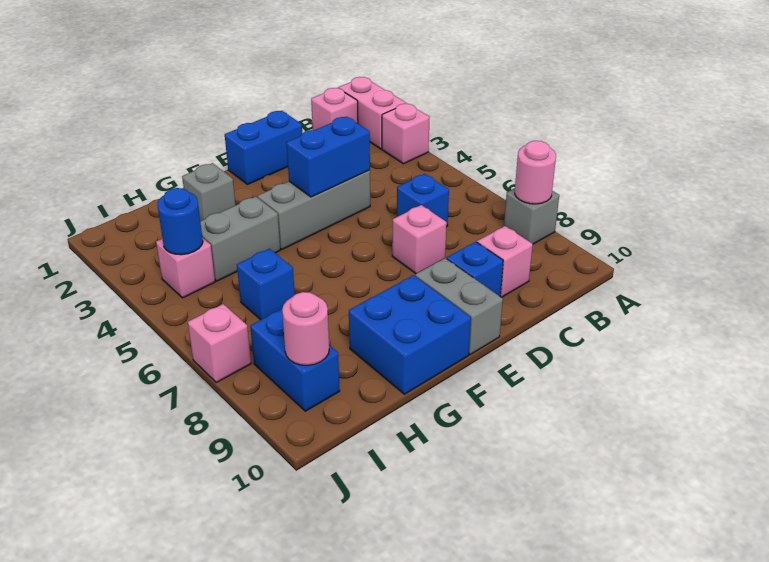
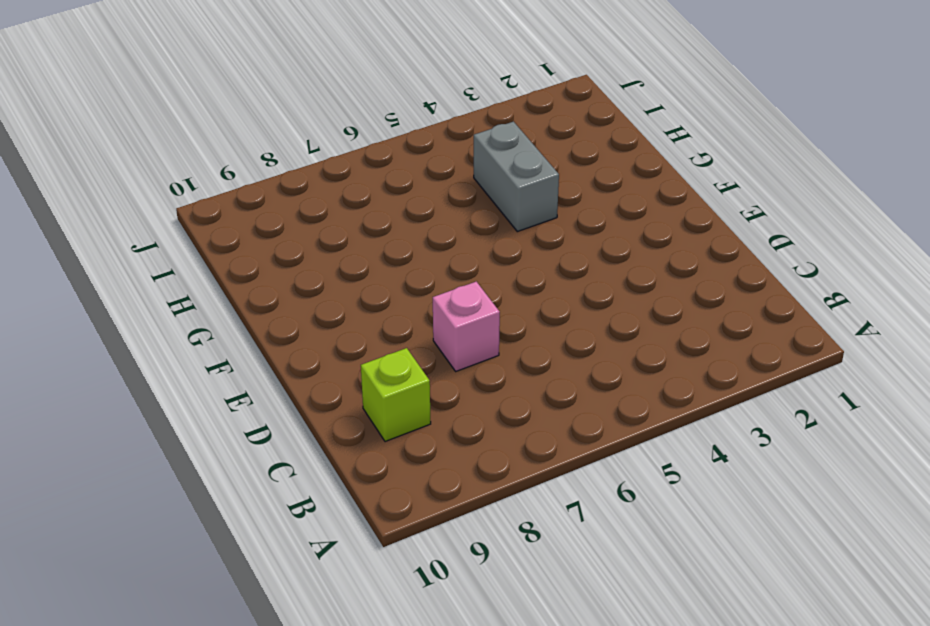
lime brick C9 level 1 -> pink brick C9 level 1
none -> pink brick A1:A2 level 1
none -> pink brick A3 level 1
none -> grey brick A8 level 1

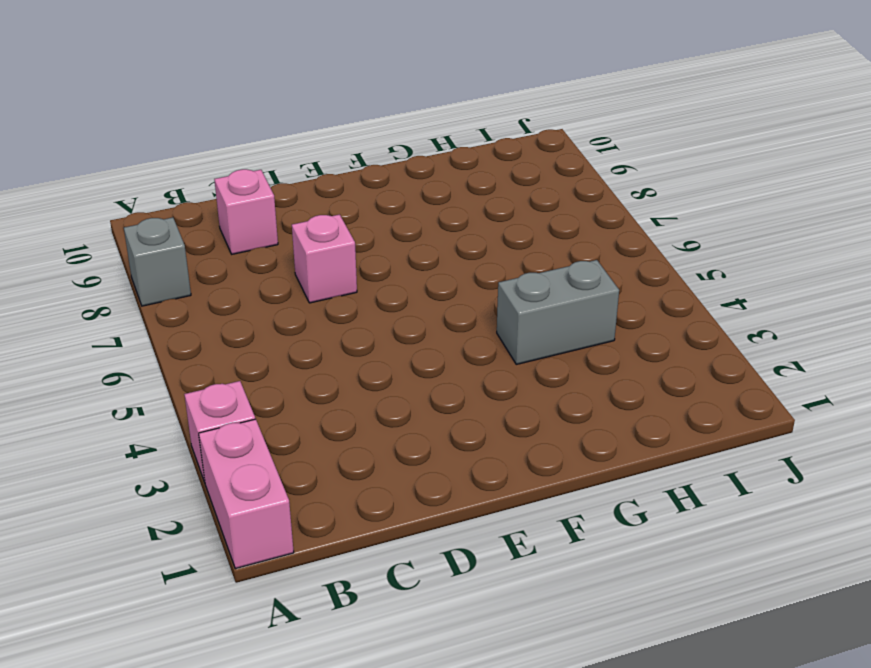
none -> pink brick B1 level 1
none -> blue brick C6 level 1
none -> blue brick D1:E1 level 1

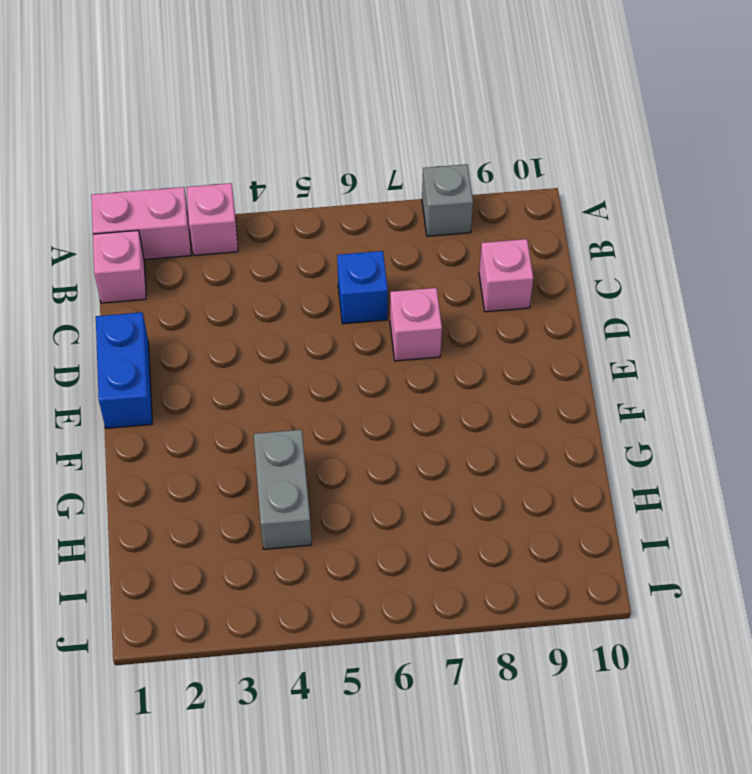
none -> grey brick D4:F4 level 1
none -> blue brick D9 level 1
none -> grey brick E9:E10 level 1

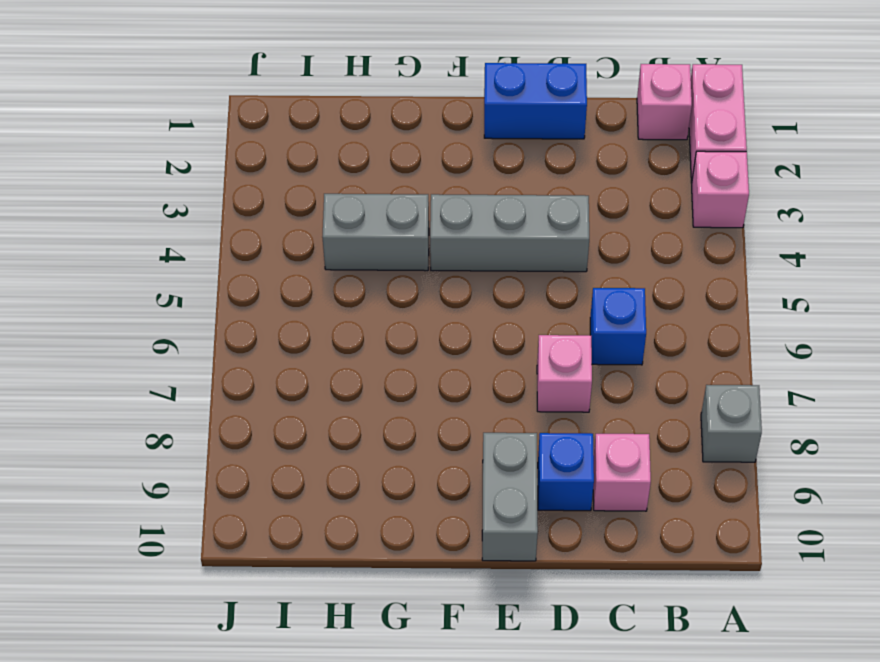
none -> blue brick F9:G10 level 1
none -> grey brick G2 level 1
none -> blue brick H6 level 1

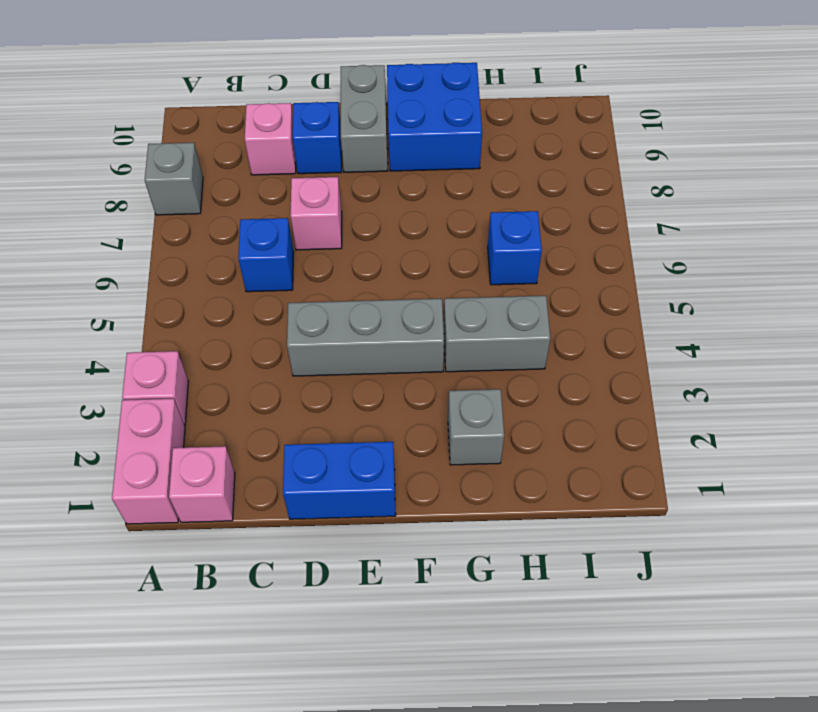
none -> pink brick I4 level 1
none -> blue brick I8:I9 level 1
none -> pink brick J7 level 1

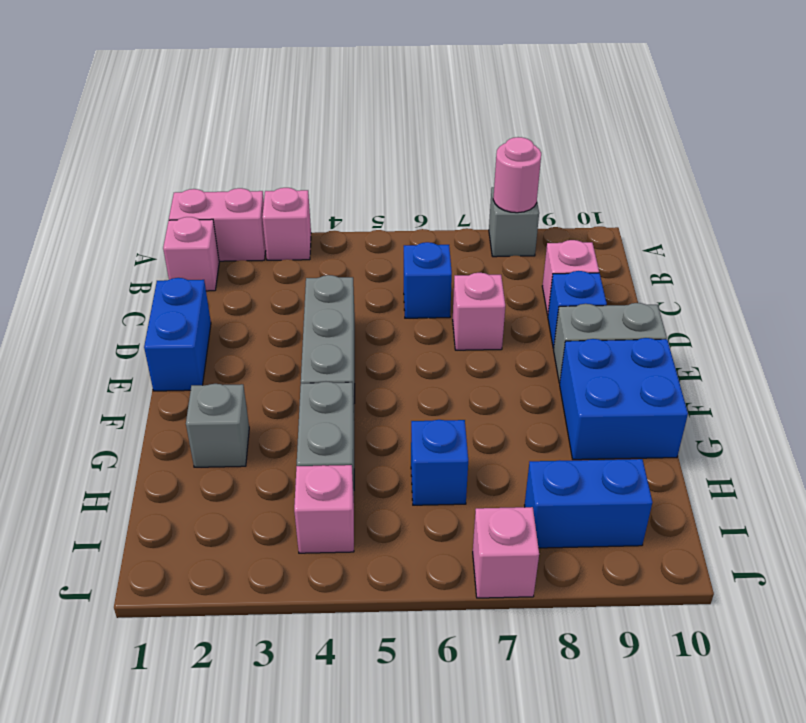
none -> blue brick D4:E4 level 2
none -> blue round brick I4 level 2
none -> pink round brick I9 level 2

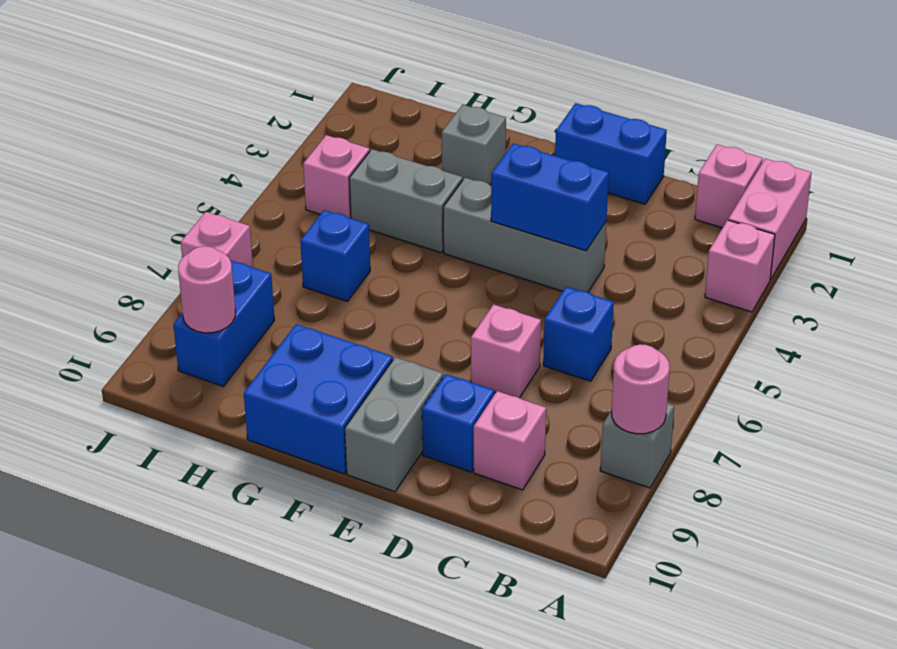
none -> blue round brick I4 level 2

